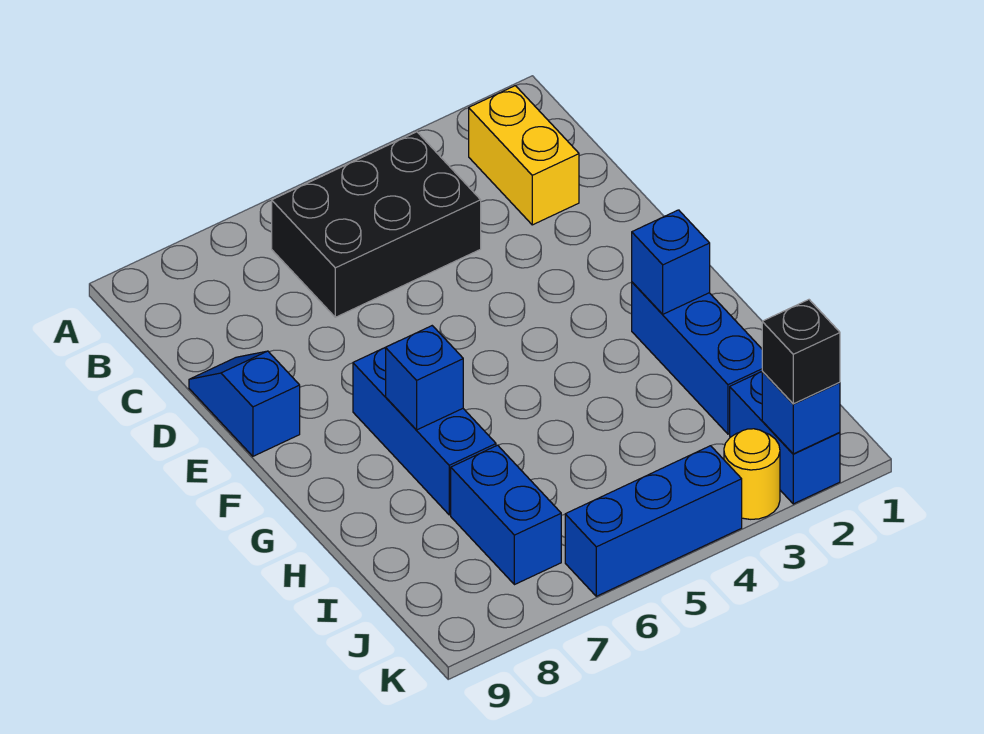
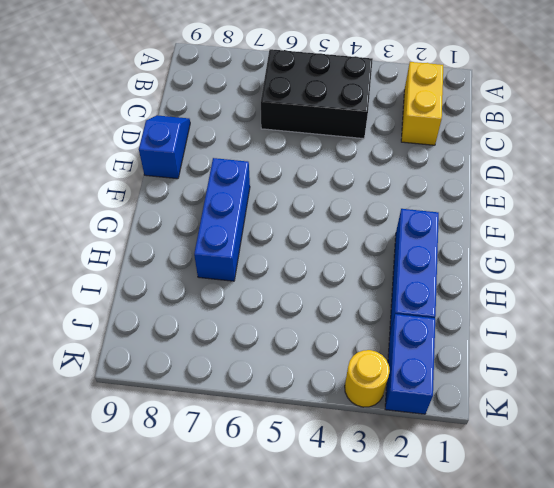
none -> blue brick I7:J7 level 1
none -> blue brick K4:K6 level 1
none -> blue brick G2 level 2

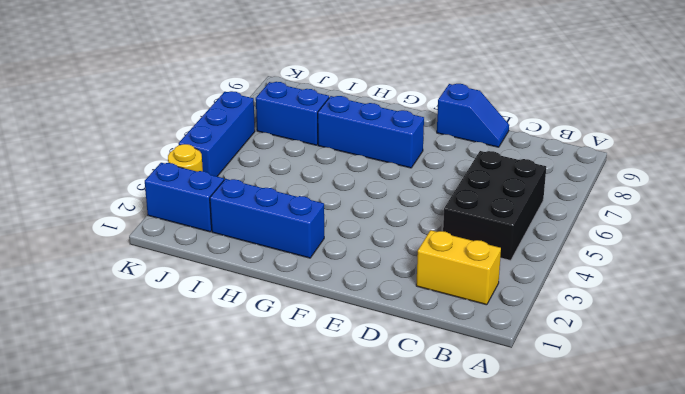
none -> blue brick G2 level 2
none -> blue brick G7 level 2
none -> blue brick K2 level 2

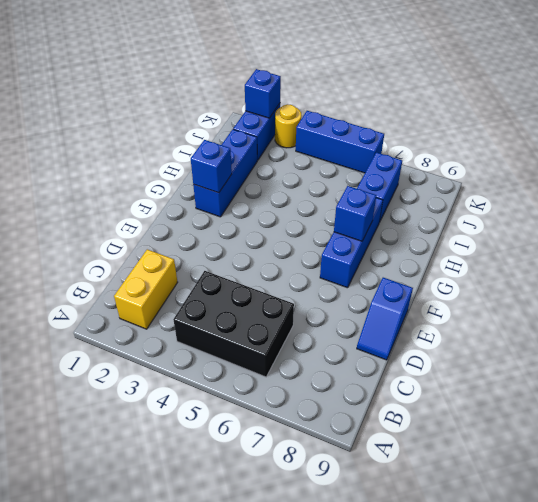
none -> black brick K2 level 3

